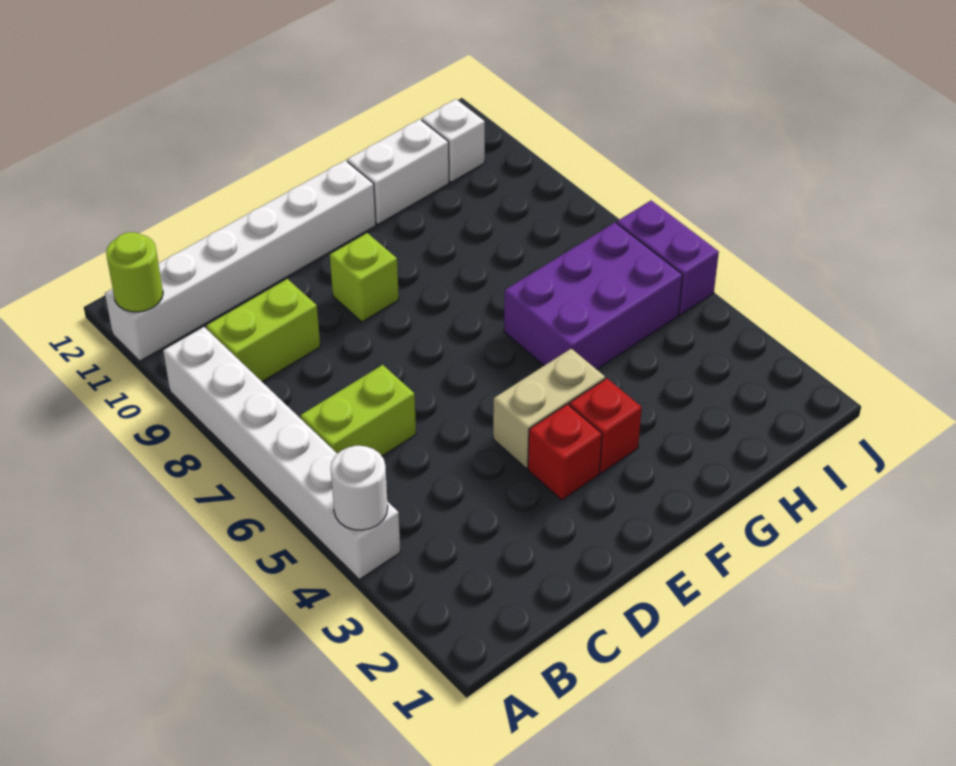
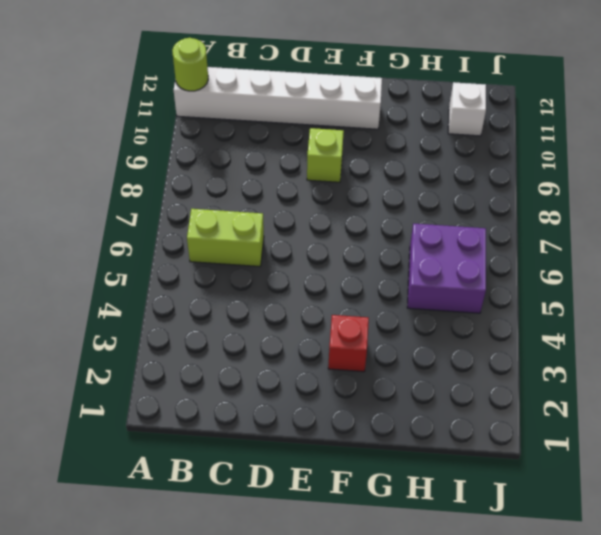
purple brick H5:I6 level 1 -> purple brick G5:I6 level 1
none -> white brick A4:A9 level 1
none -> lime brick B9:C9 level 1
none -> red brick E3 level 1

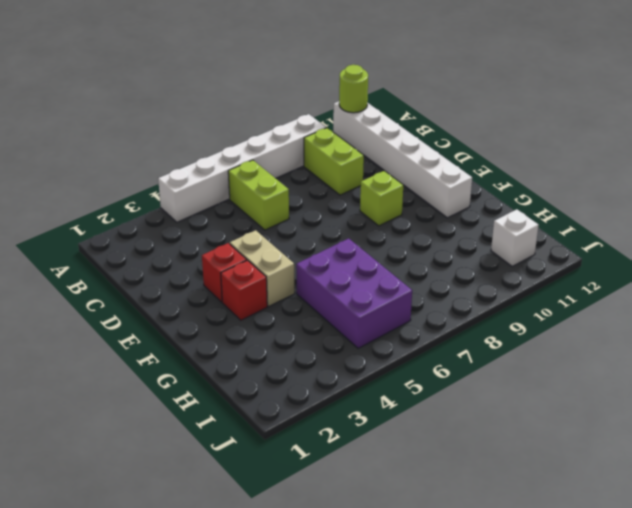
none -> white brick G11:H11 level 1
none -> purple brick J5:J6 level 1
none -> white round brick A4 level 2

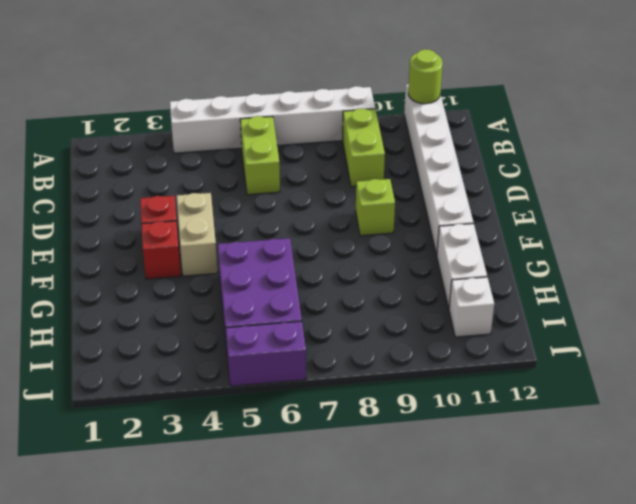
none -> white round brick A4 level 2

